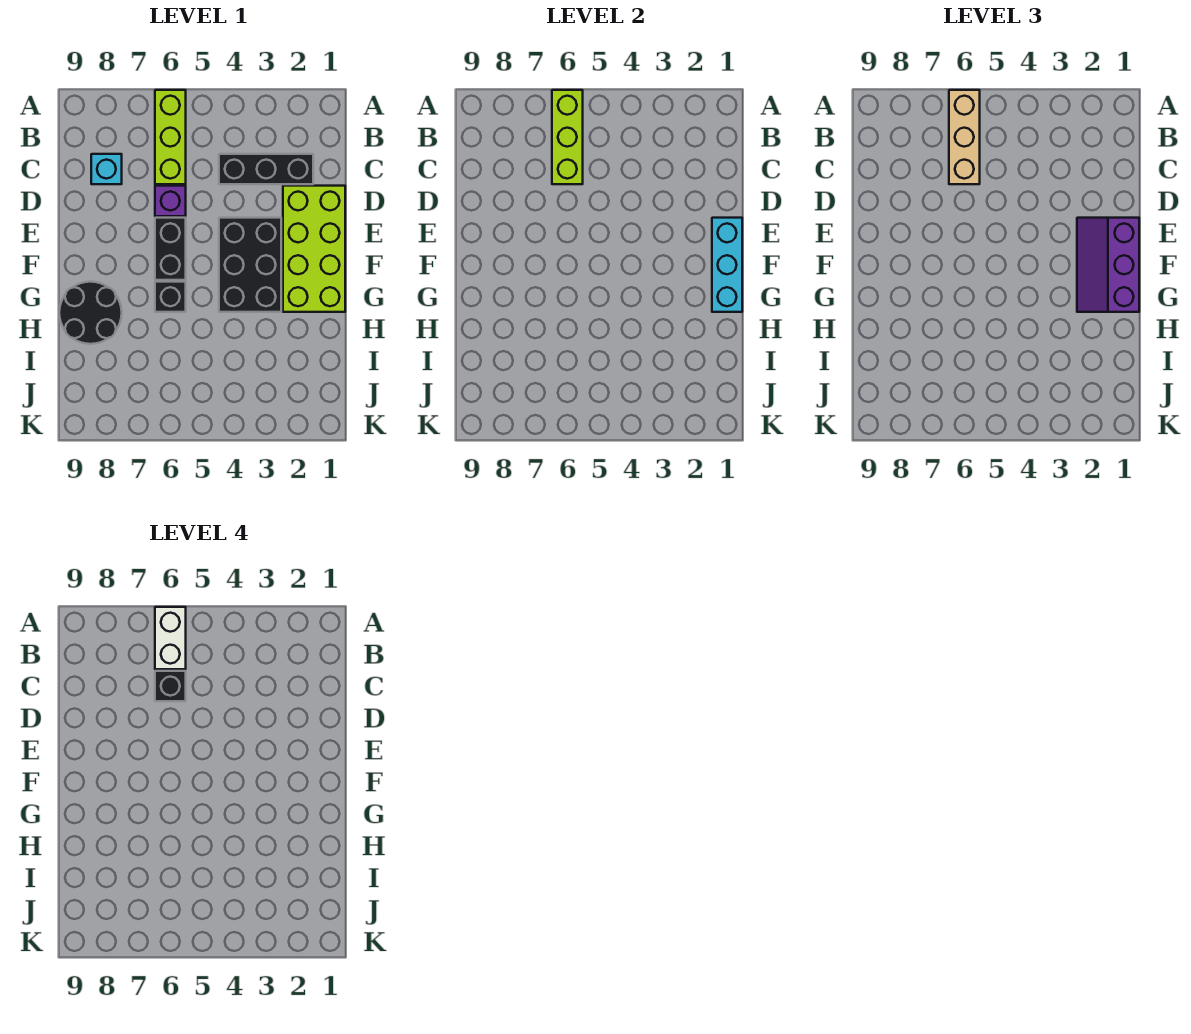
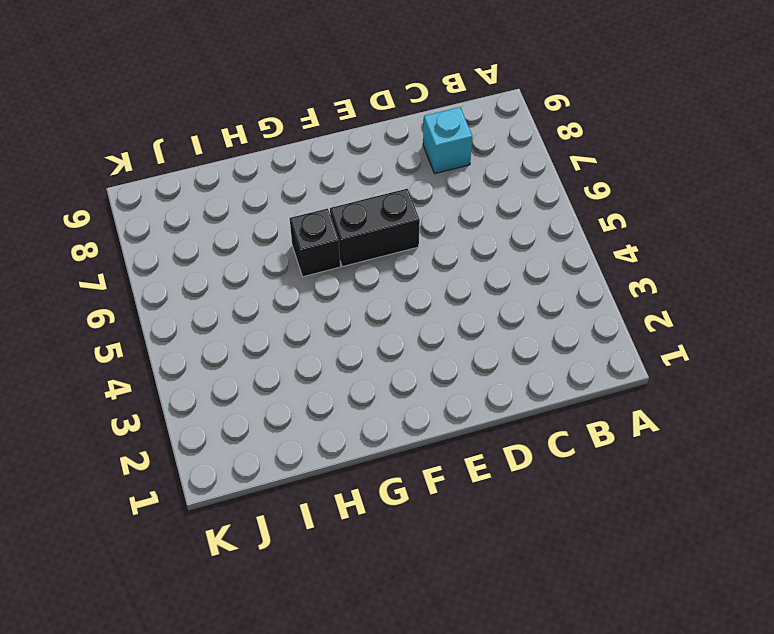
none -> lime brick A6:C6 level 1
none -> black brick C2:C4 level 1
none -> lime brick D1:G2 level 1

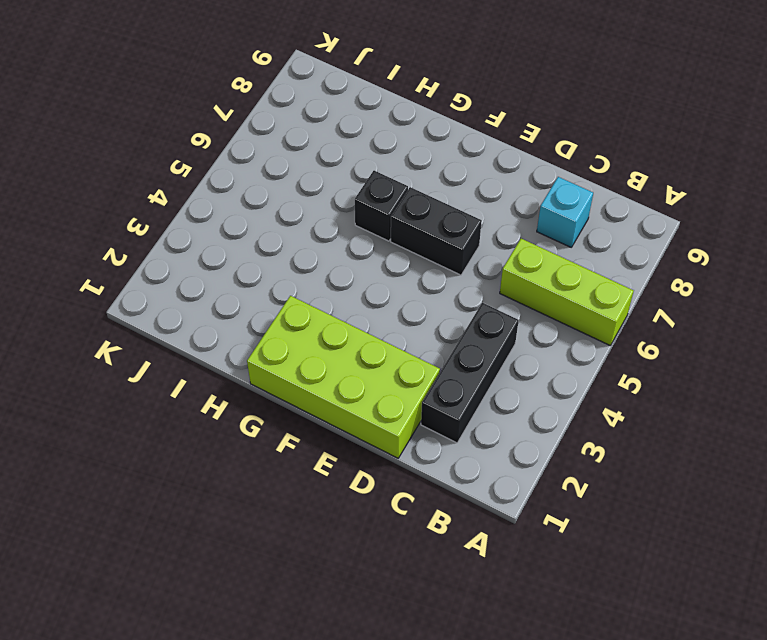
none -> purple brick D6 level 1
none -> black brick E3:G4 level 1
none -> black round brick G8:H9 level 1

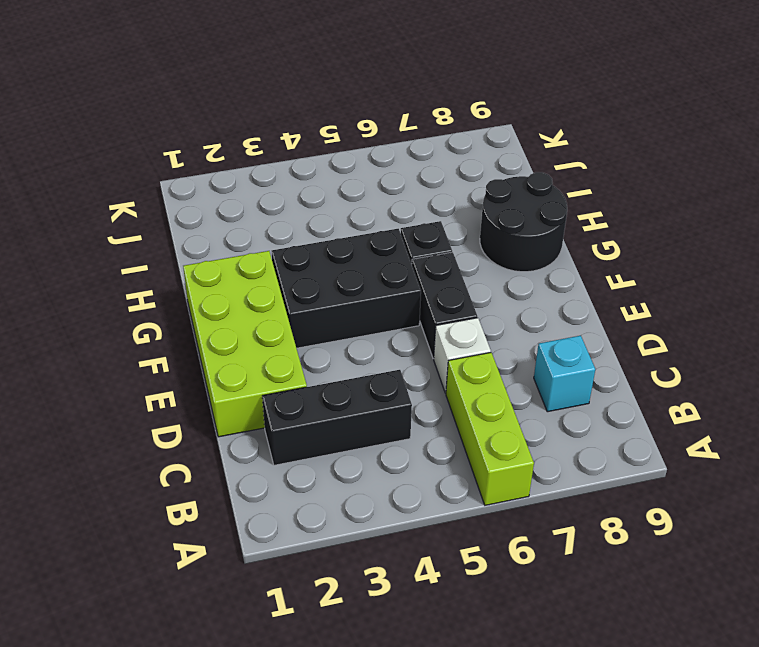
white brick D6 level 1 -> purple brick D6 level 1
black brick F3:G5 level 1 -> black brick E3:G4 level 1
none -> lime brick A6:C6 level 2
none -> cyan brick E1:G1 level 2
none -> tan brick A6:C6 level 3

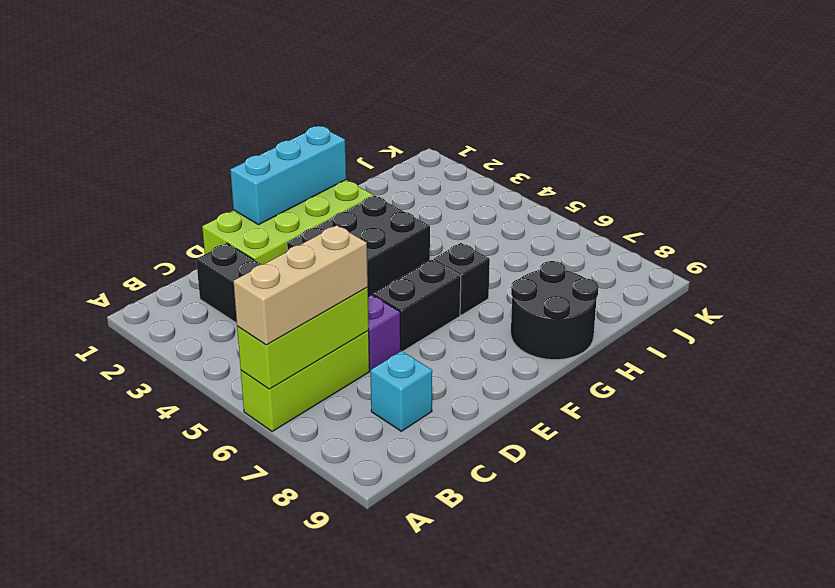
none -> purple slope E1:G2 level 3 top 1
none -> white brick A6:B6 level 4
none -> black brick C6 level 4

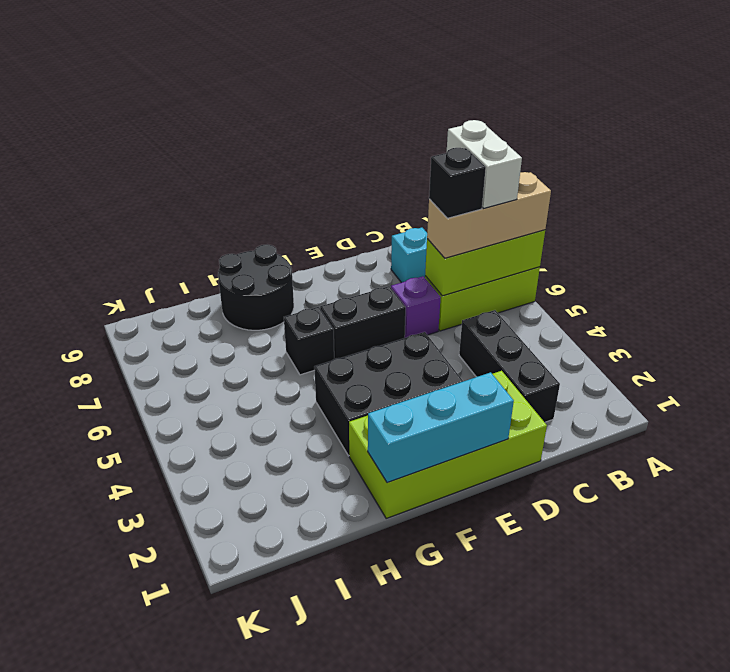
white brick B6:B7 level 4 -> white brick A6:B6 level 4
none -> purple slope E1:G2 level 3 top 1

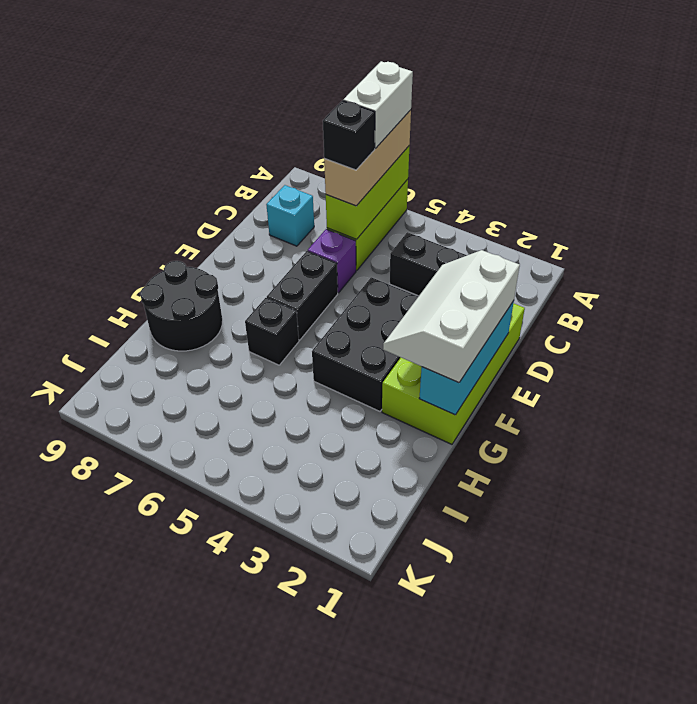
white slope E1:G2 level 3 top 1 -> purple slope E1:G2 level 3 top 1

